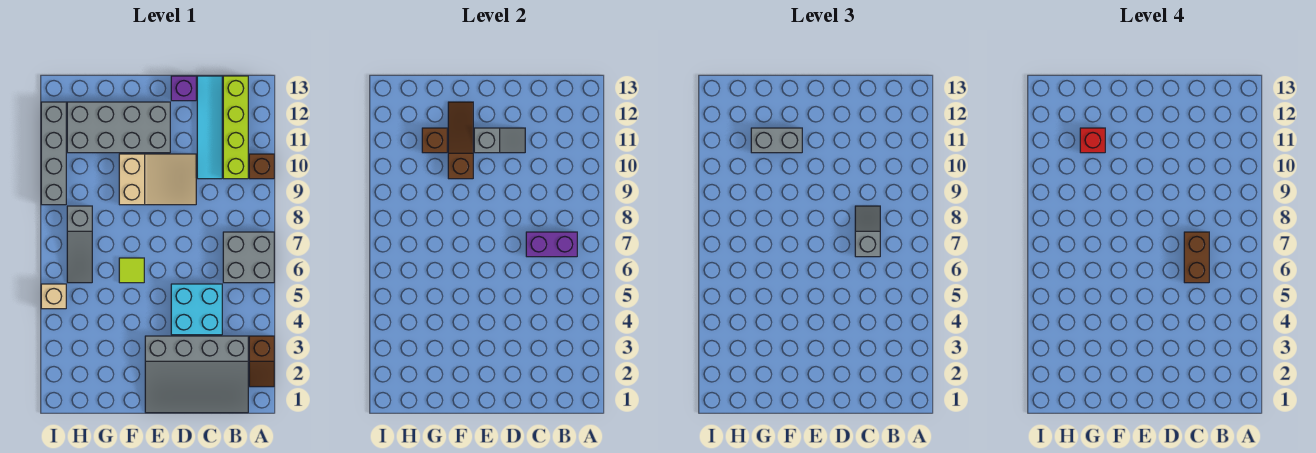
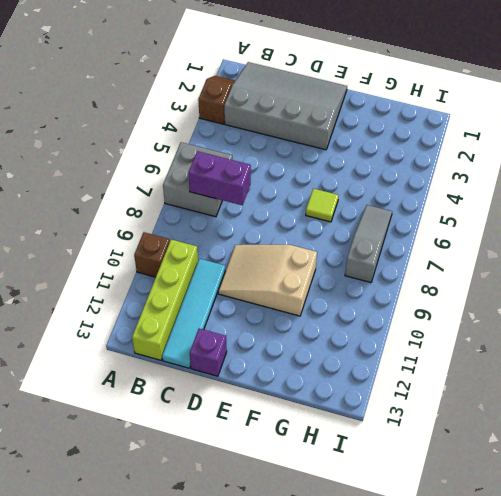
none -> cyan brick C4:D5 level 1
none -> grey brick E11:H12 level 1
none -> tan brick I5 level 1

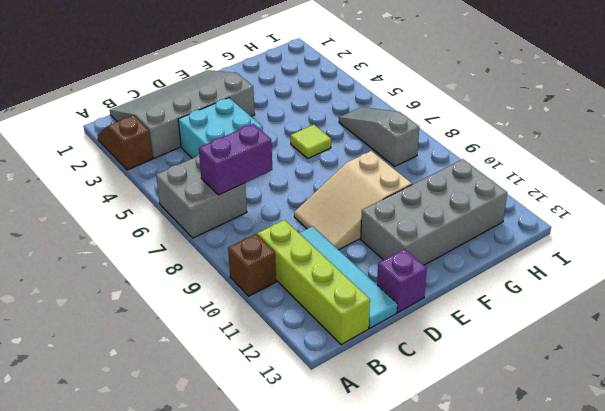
none -> tan brick I5 level 1
none -> grey brick I9:I12 level 1
none -> grey slope D11:E11 level 2 top E

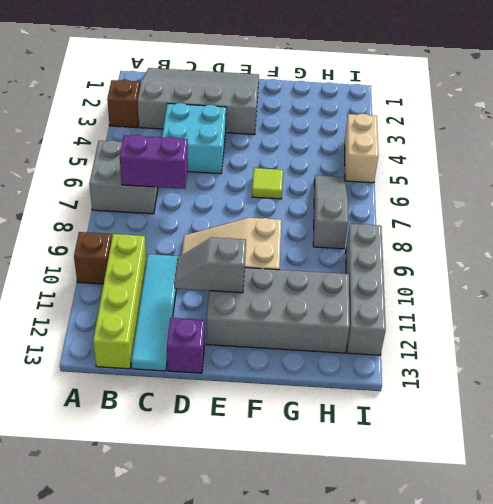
tan brick I4:I5 level 1 -> tan brick I5 level 1
none -> brown slope F10:F12 level 2 top 10
none -> brown brick G11 level 2
none -> grey slope C7:C8 level 3 top 7

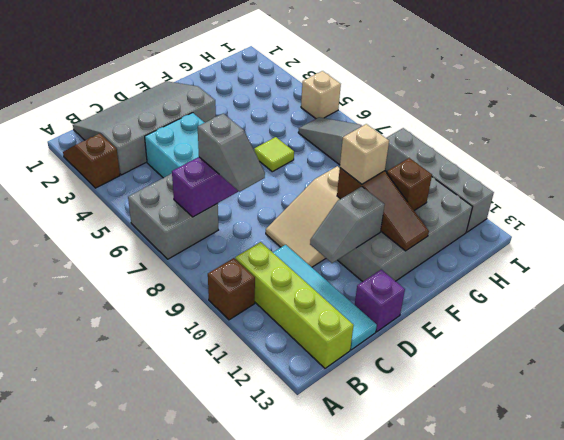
tan brick F10 level 3 -> none
none -> grey brick F11:G11 level 3
none -> brown brick C6:C7 level 4
none -> red brick G11 level 4

